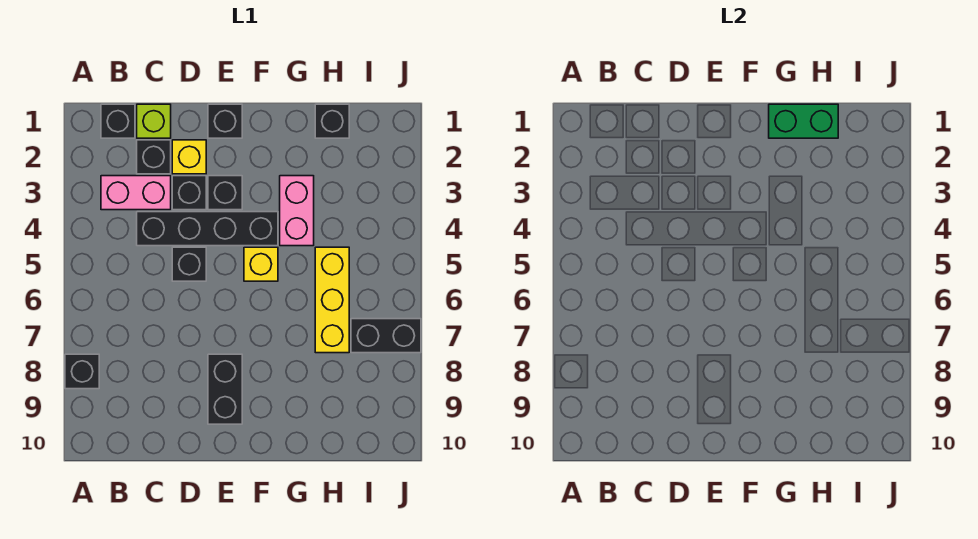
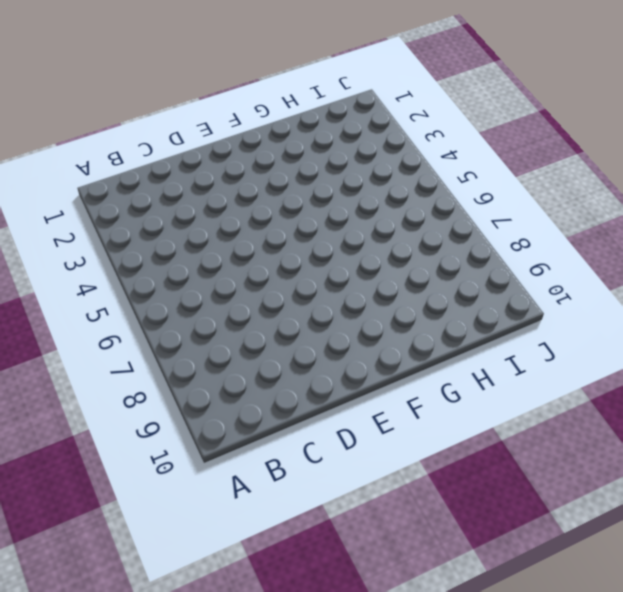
none -> black brick A8 level 1
none -> black brick B1 level 1
none -> pink brick B3:C3 level 1

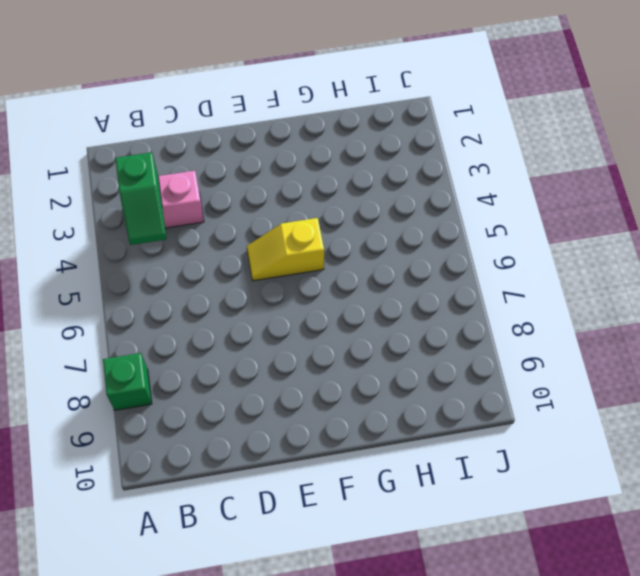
green brick A8 level 1 -> black brick A8 level 1
green slope B3:B4 level 2 top 3 -> none
yellow slope E5:F5 level 1 top F -> yellow brick F5 level 1
none -> black brick B1 level 1
none -> lime brick C1 level 1
none -> black brick C2 level 1

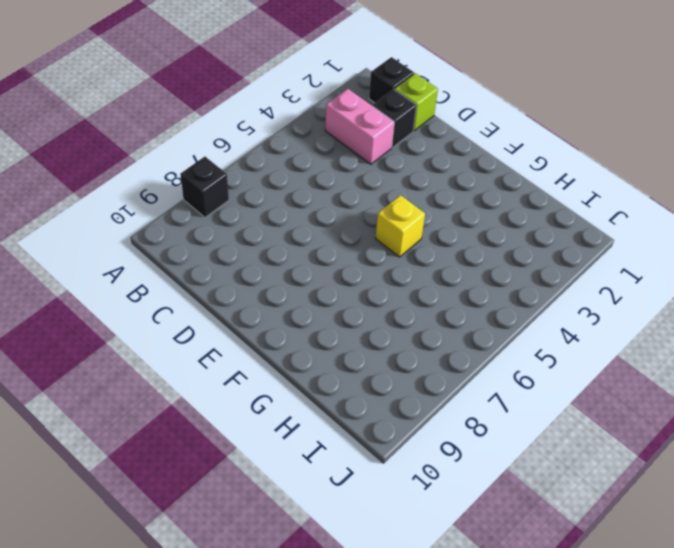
none -> black brick C4:F4 level 1
none -> yellow brick D2 level 1
none -> black brick D3 level 1

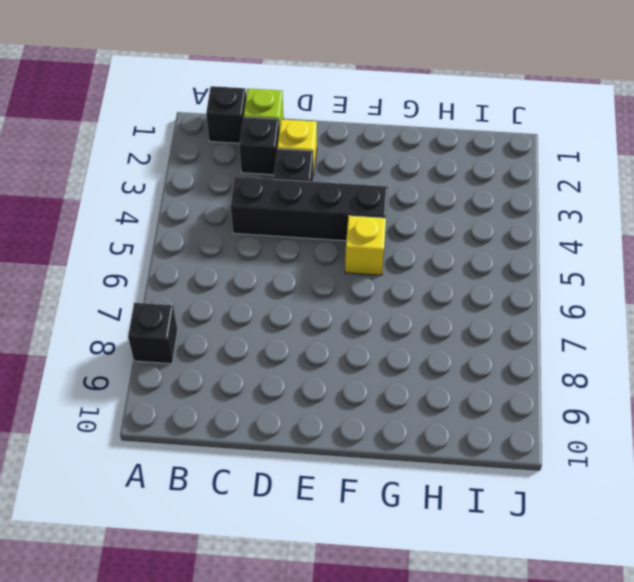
none -> pink brick B3:C3 level 1
none -> black brick D5 level 1
none -> black brick E1 level 1

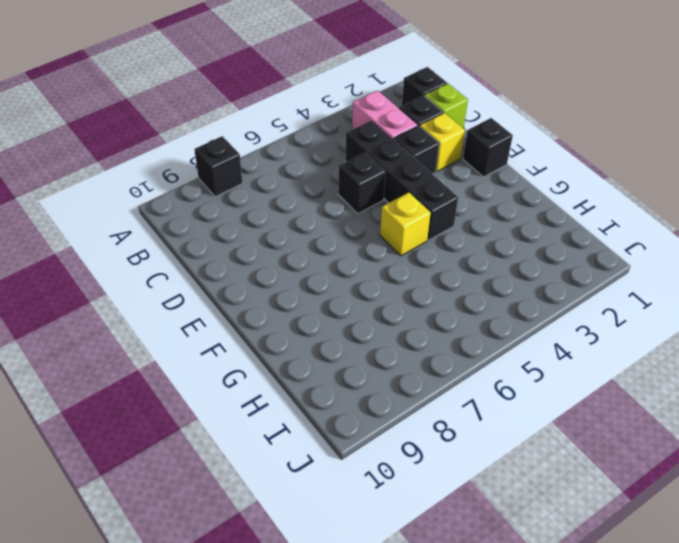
none -> black brick E3 level 1
none -> black brick E8:E9 level 1
none -> pink brick G3:G4 level 1

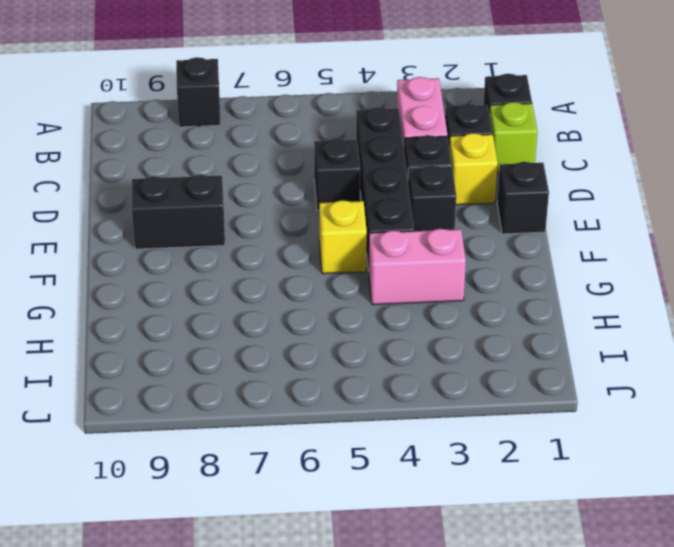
none -> black brick H1 level 1
none -> yellow brick H5:H7 level 1
none -> black brick I7:J7 level 1

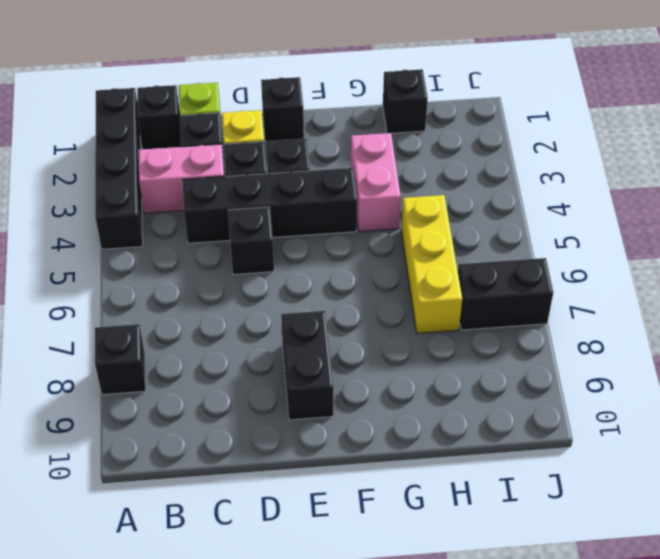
black brick A1:A4 level 1 -> none
none -> yellow brick F5 level 1
none -> green brick G1:H1 level 2

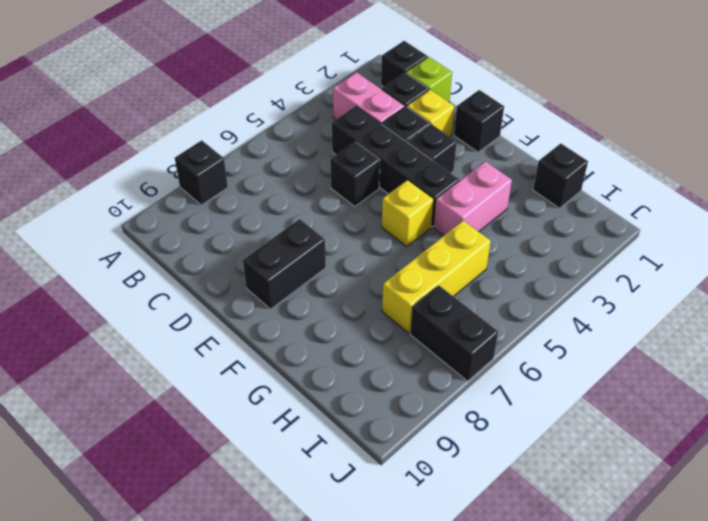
none -> green brick G1:H1 level 2

